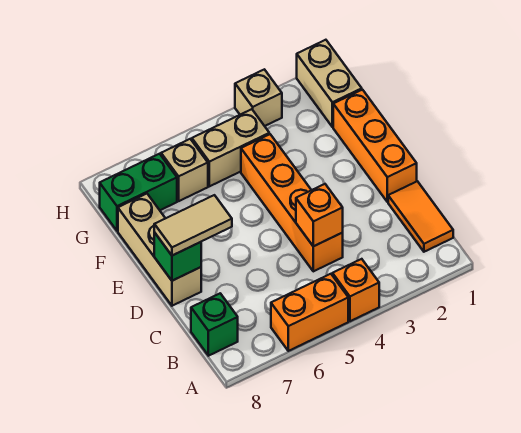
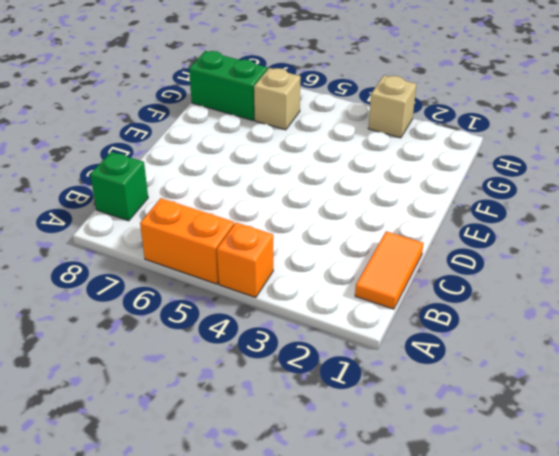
none -> orange brick C4:F4 level 1
none -> orange brick D1:F1 level 1
none -> tan brick D8:F8 level 1

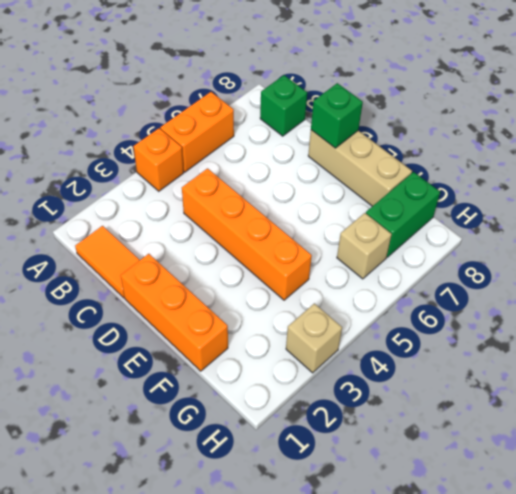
none -> tan brick G1:H1 level 1
none -> tan brick G4:G5 level 1
none -> orange brick C4 level 2

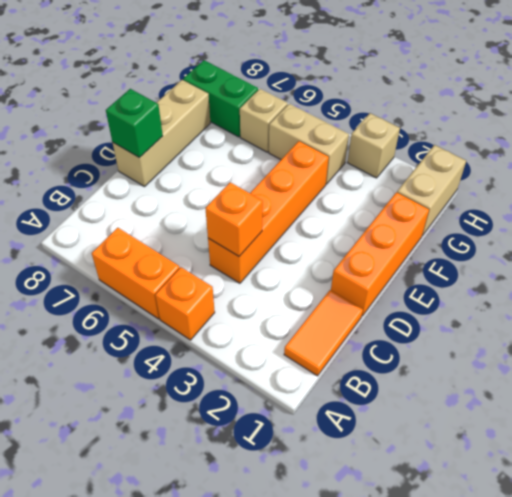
none -> green brick B8 level 1
none -> tan tile D7:D8 level 3

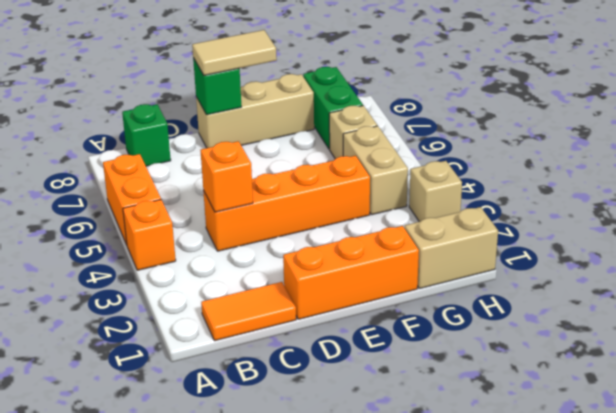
tan tile D8:E8 level 3 -> tan tile D7:D8 level 3

